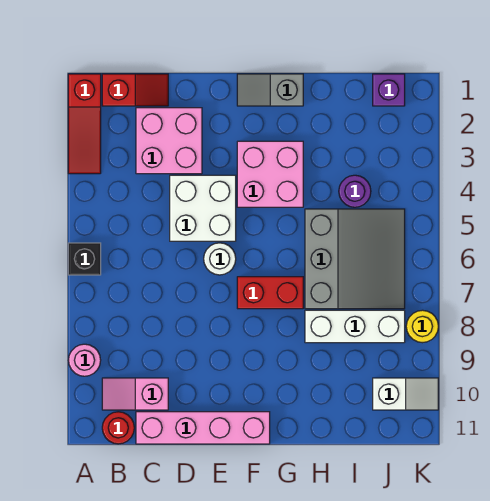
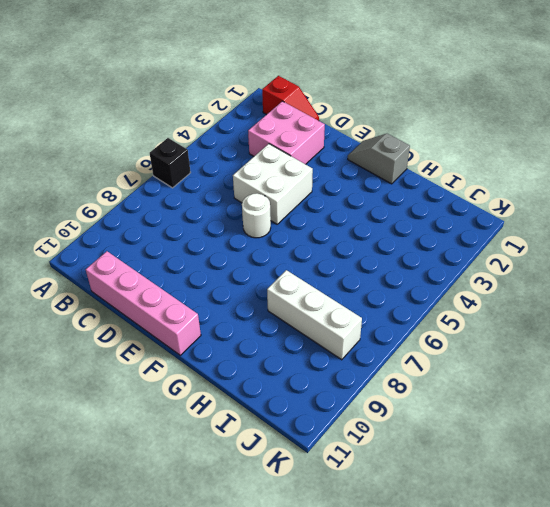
none -> red slope A1:A3 level 1 top 1
none -> pink round brick A9 level 1
none -> pink slope B10:C10 level 1 top C

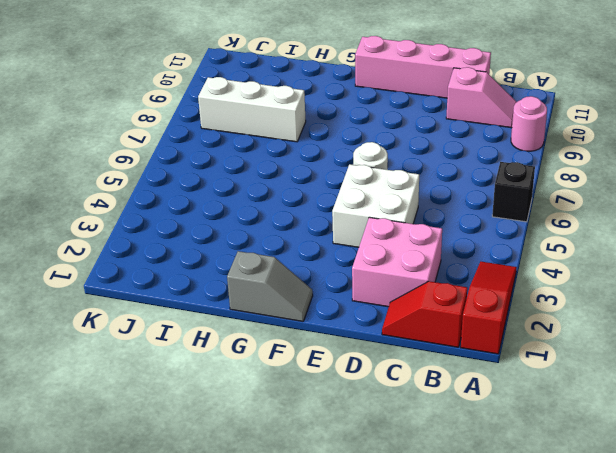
none -> red round brick B11 level 1
none -> pink brick F3:G4 level 1
none -> red brick F7:G7 level 1

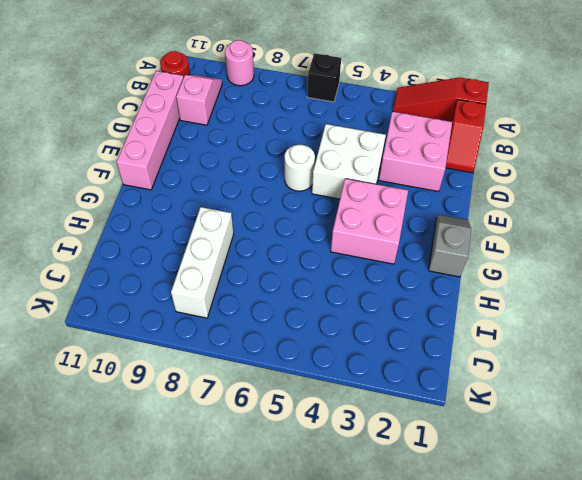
none -> red brick F7:G7 level 1
none -> grey slope H5:J7 level 1 top H
none -> purple round brick I4 level 1

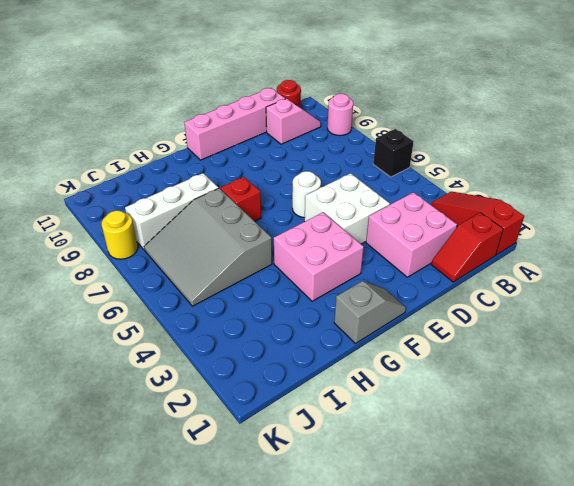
red brick G7 level 1 -> red brick F7:G7 level 1
none -> purple round brick I4 level 1
none -> purple brick J1 level 1
none -> white slope J10:K10 level 1 top J

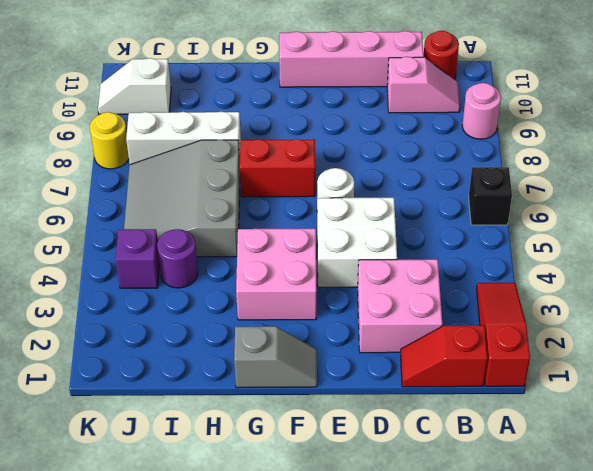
purple brick J4 level 1 -> purple brick J1 level 1

